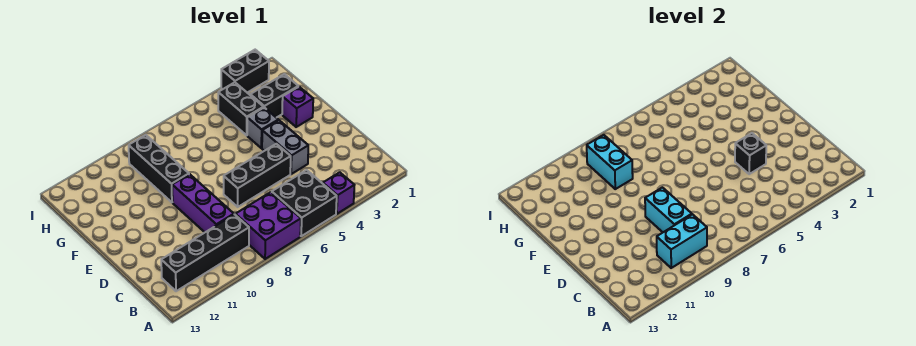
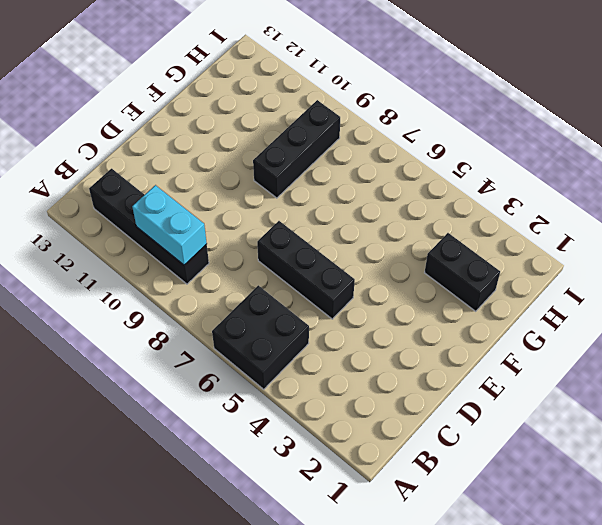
none -> purple brick A4 level 1
none -> purple brick A7:B8 level 1
none -> purple brick C9:E9 level 1

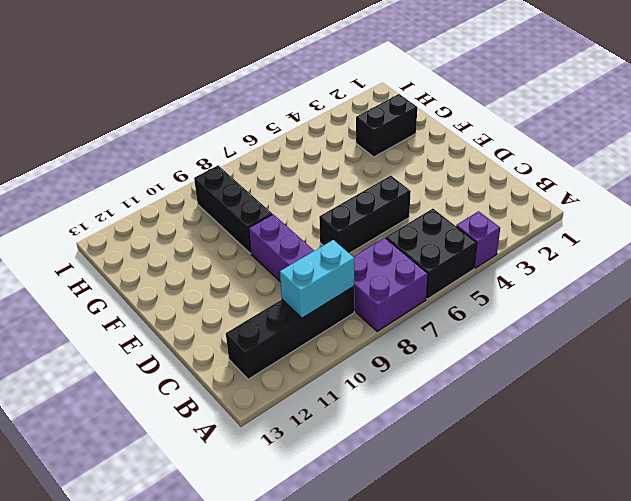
none -> grey brick D4:E4 level 1
none -> purple brick F2 level 1
none -> grey brick F4 level 1

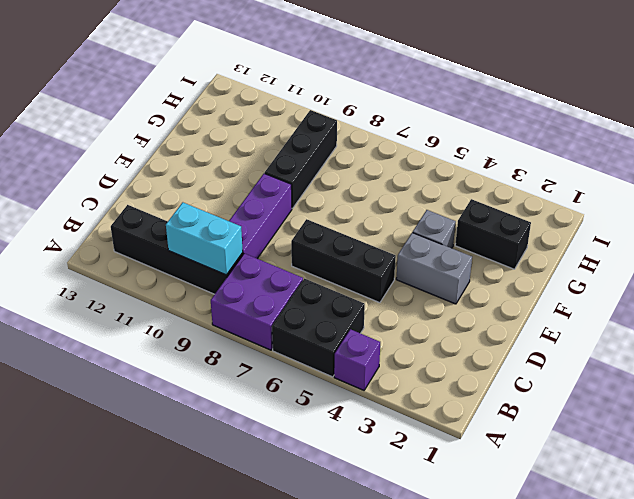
grey brick E3:E4 level 1 -> grey brick D4:E4 level 1
none -> purple brick F2 level 1
none -> black brick G4:H4 level 1
none -> black brick I2:I3 level 1

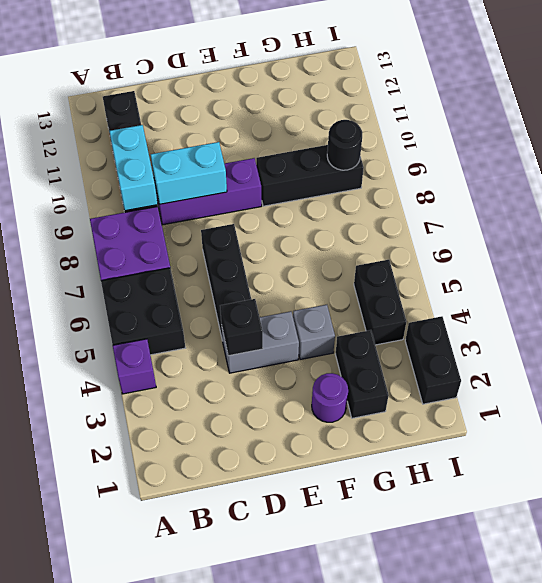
purple round brick F2 level 1 -> purple brick F2 level 1
black brick H4:H5 level 1 -> black brick G4:H4 level 1
black round brick H9 level 2 -> cyan brick G9:H9 level 2

